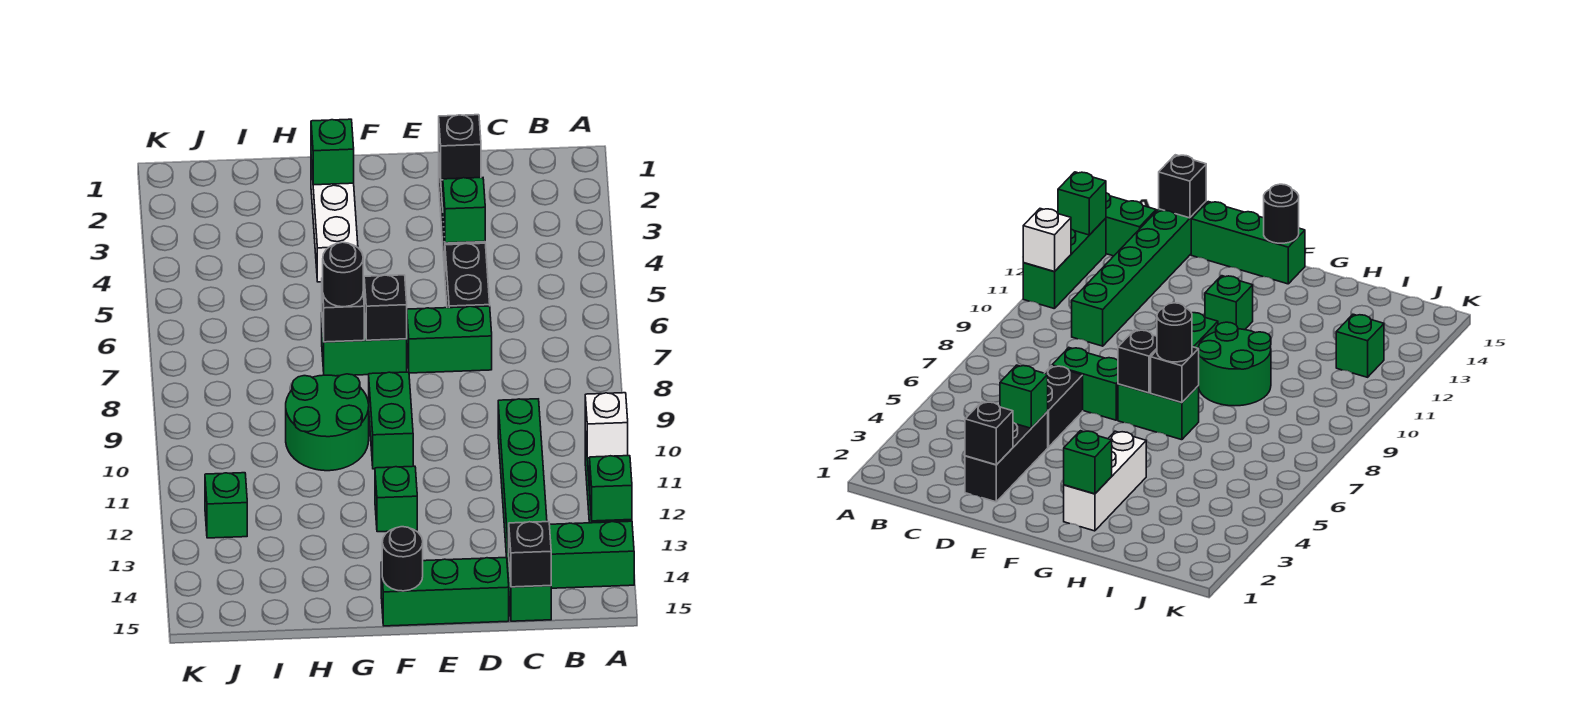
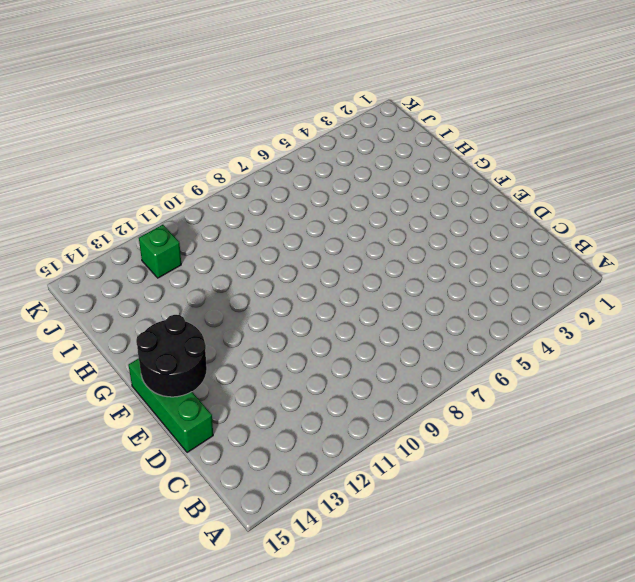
black round brick E14:F15 level 2 -> black round brick F15 level 2
none -> green brick A11:A13 level 1
none -> green brick A14:B14 level 1
none -> green brick C10:C15 level 1

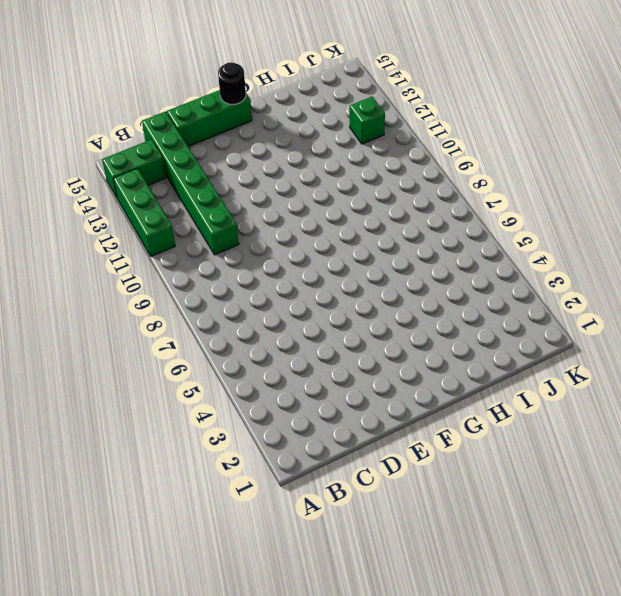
none -> black brick D2:D4 level 1
none -> black brick D5:D6 level 1
none -> green brick D7:E7 level 1

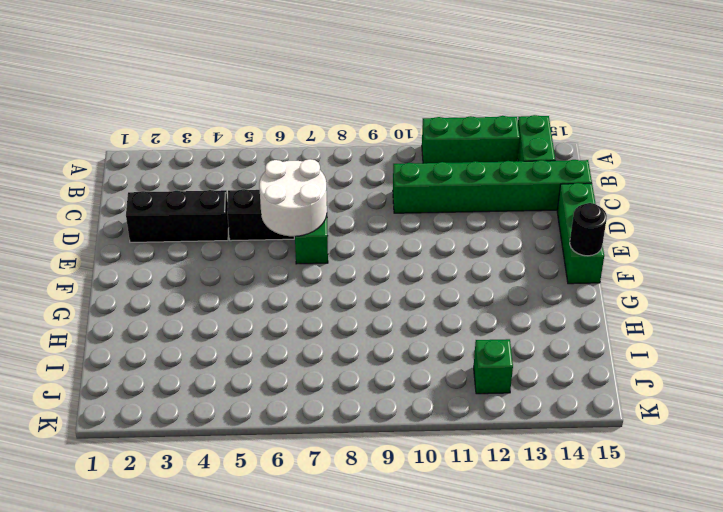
white round brick D6:E7 level 2 -> none
none -> green brick F7:G7 level 1
none -> green brick F9:F10 level 1
none -> green brick F12 level 1

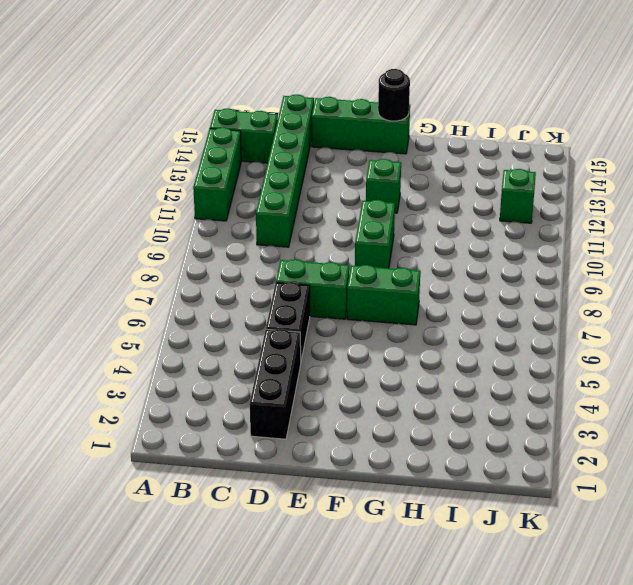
none -> white brick G2:G4 level 1
none -> green round brick G9:H10 level 1
none -> white brick A11 level 2

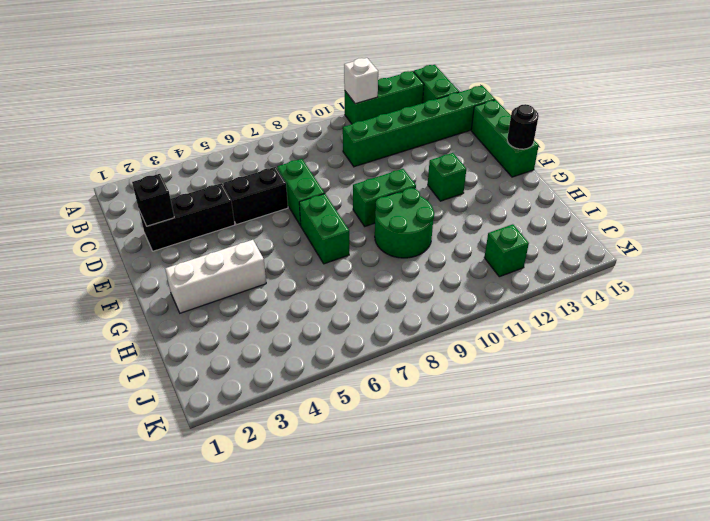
none -> green brick A13 level 2
none -> black brick C15 level 2
none -> green brick D4 level 2

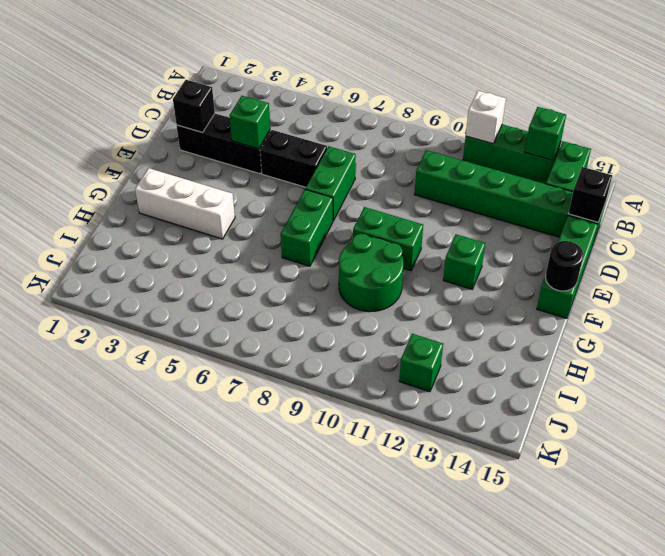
none -> black brick F7 level 2
none -> green brick G2 level 2
none -> black brick G7 level 2

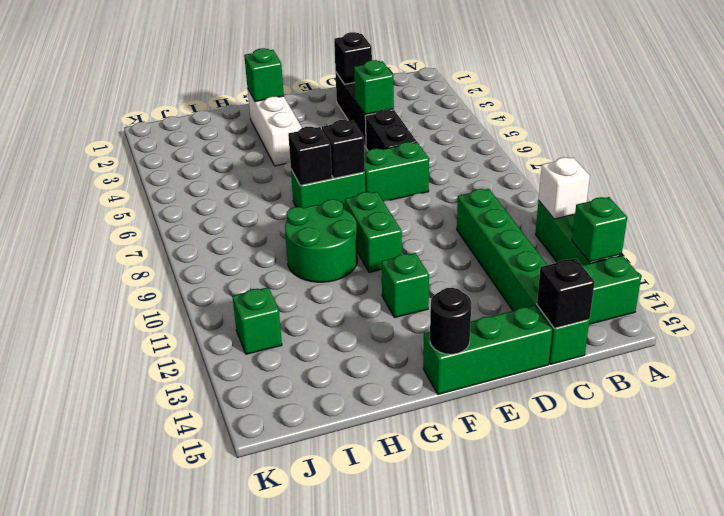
none -> black round brick G7 level 3

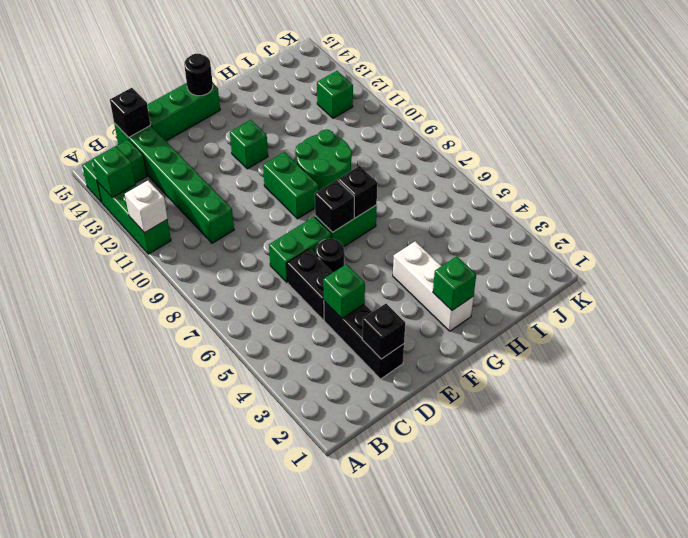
black round brick E6 level 1 -> black round brick G7 level 3

